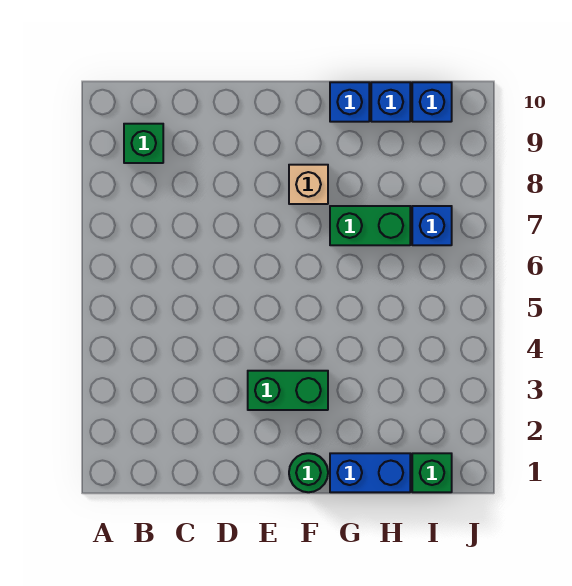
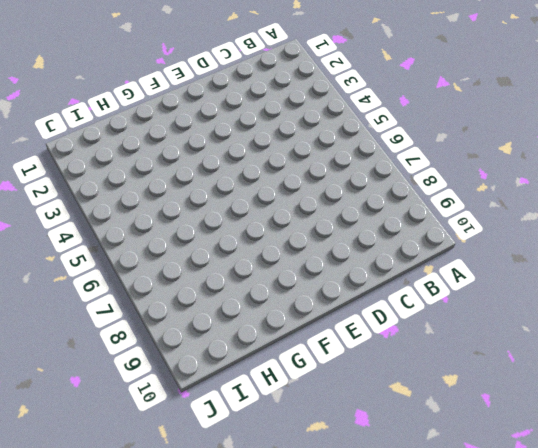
none -> green brick B9 level 1
none -> green brick E3:F3 level 1

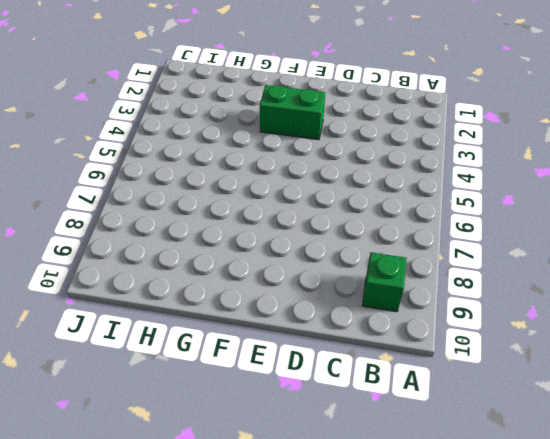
none -> green round brick F1 level 1
none -> tan brick F8 level 1

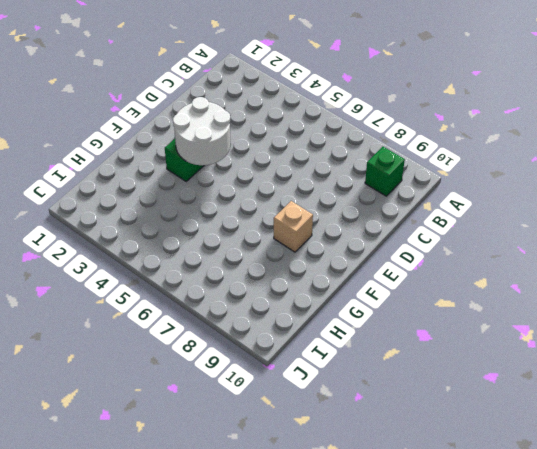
white round brick E3:F4 level 2 -> none
none -> green round brick F1 level 1
none -> blue brick G1:H1 level 1

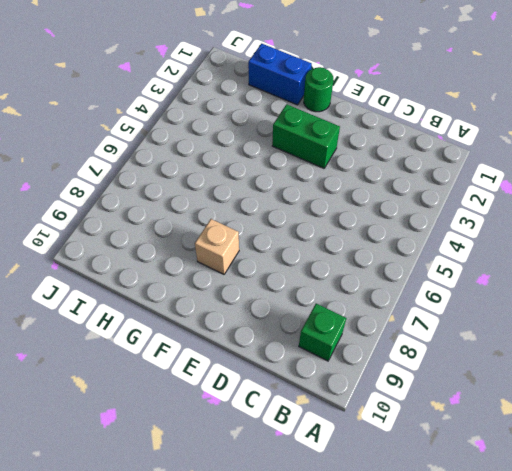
none -> green brick G7:H7 level 1
none -> blue brick G10 level 1

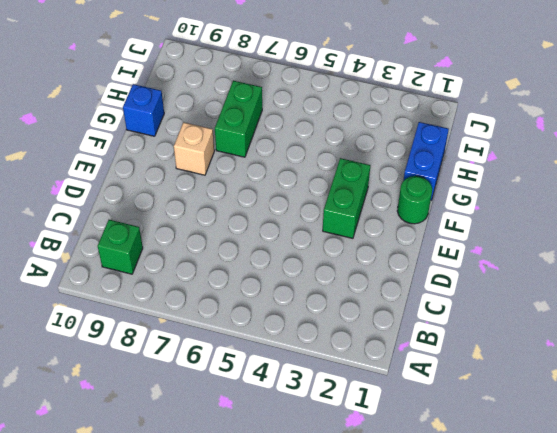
none -> blue brick H10 level 1
none -> green brick I1 level 1

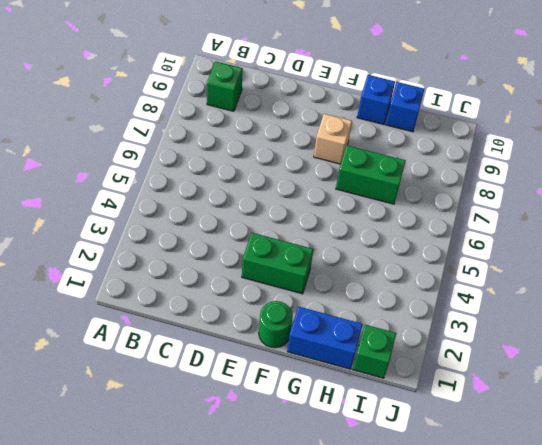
none -> blue brick I7 level 1
none -> blue brick I10 level 1

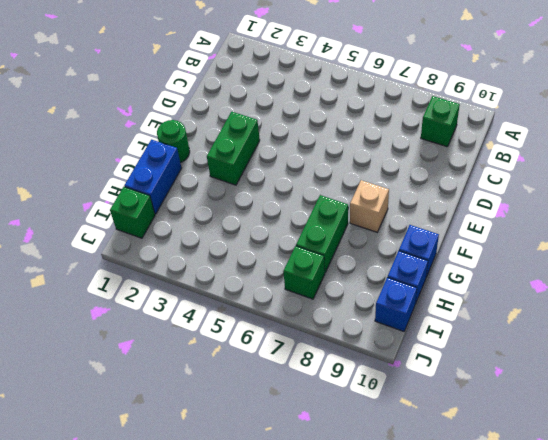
green brick I7 level 1 -> blue brick I7 level 1

